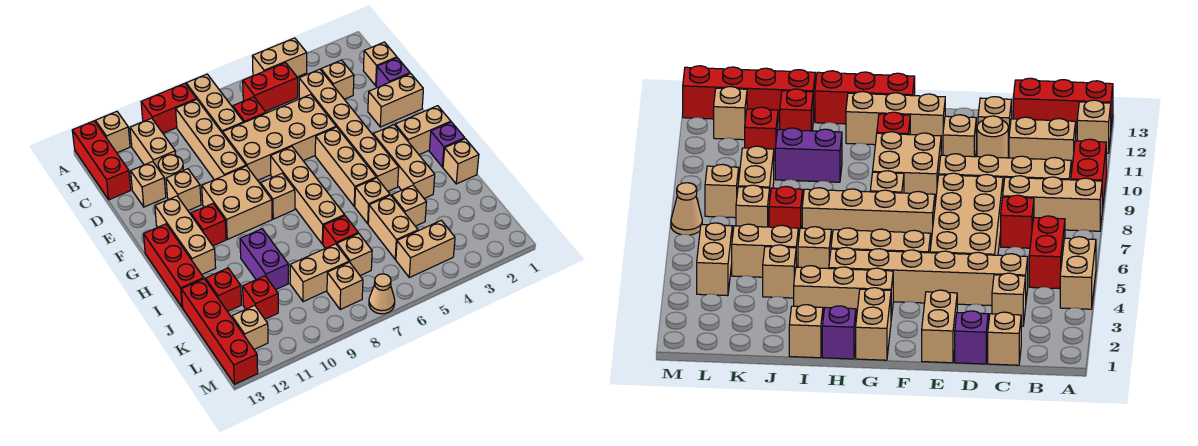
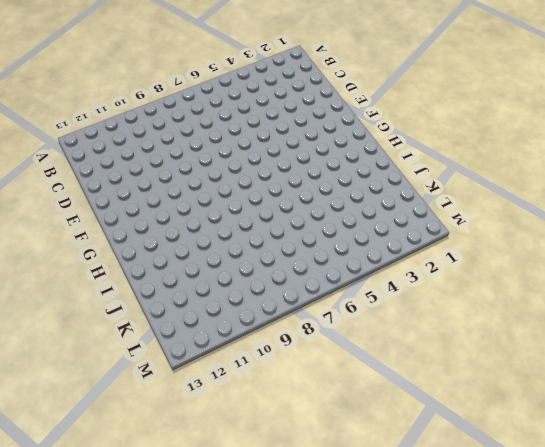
none -> tan brick A4:A5 level 1
none -> tan brick A8:C8 level 1
none -> red brick A9:A10 level 1
none -> tan brick A12 level 1

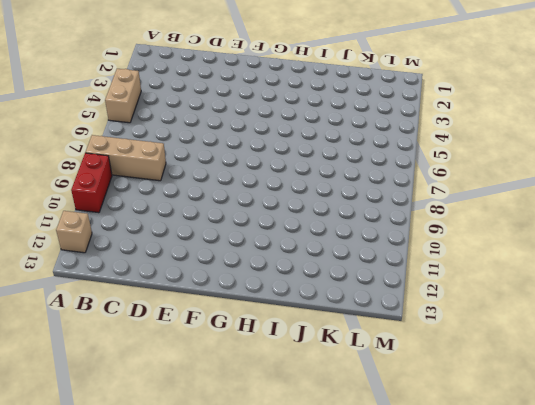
none -> red brick A13:C13 level 1
none -> red brick B5:B6 level 1
none -> tan brick B9:E9 level 1
none -> tan brick B11:C11 level 1

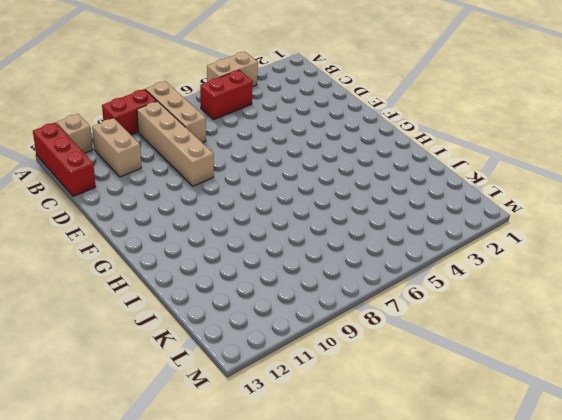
none -> tan brick C1 level 1
none -> tan brick C3 level 1
none -> tan brick C4:H4 level 1
none -> red brick C7 level 1

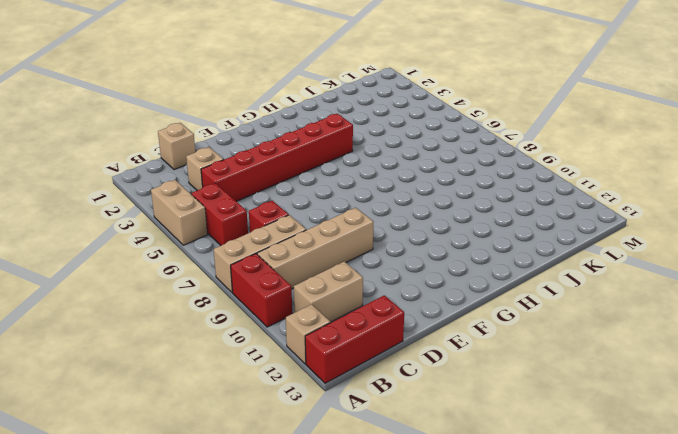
red brick C4:H4 level 1 -> tan brick C4:H4 level 1
none -> purple brick D1 level 1
none -> tan brick D5:E8 level 1
none -> tan round brick D11 level 1
none -> tan brick D12 level 1

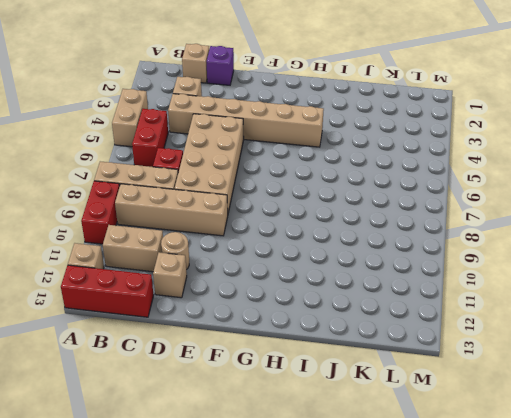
none -> tan brick E1:E2 level 1
none -> tan brick E11 level 1
none -> tan brick F5:H5 level 1
none -> tan brick F7:I7 level 1

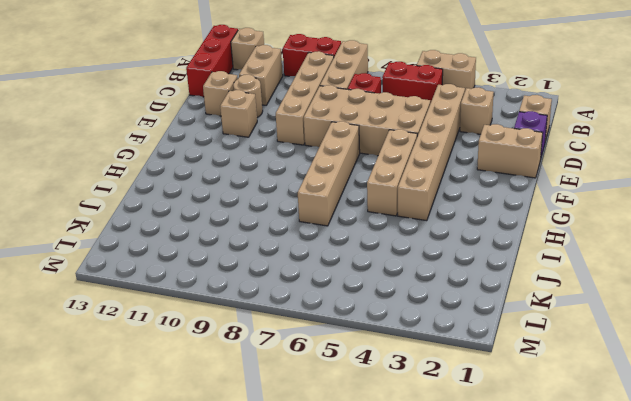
none -> tan brick F9:G10 level 1
none -> tan brick F12:H12 level 1
none -> tan brick G1:G2 level 1
none -> tan brick G3:I3 level 1

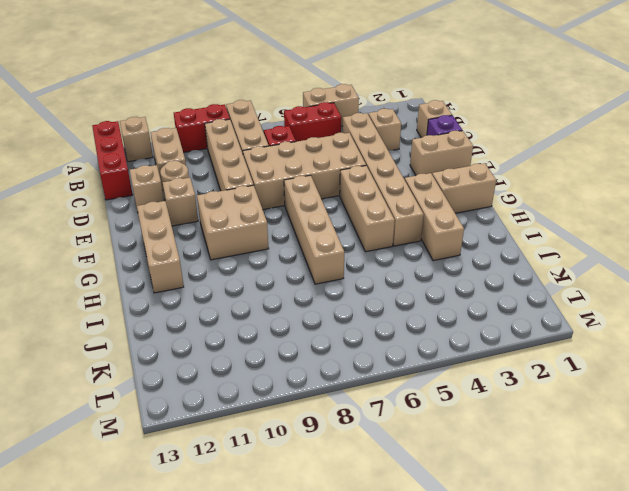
none -> tan brick G8 level 1
none -> red brick G11 level 1
none -> red brick G13:I13 level 1
none -> purple brick H1 level 1

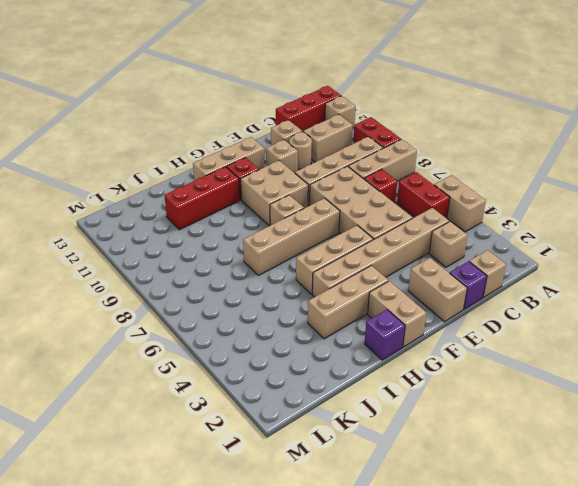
red brick H11:J11 level 1 -> red brick G13:I13 level 1
none -> tan brick I1 level 1
none -> tan brick I5 level 1
none -> purple brick I10:J10 level 1
none -> tan brick J4 level 1

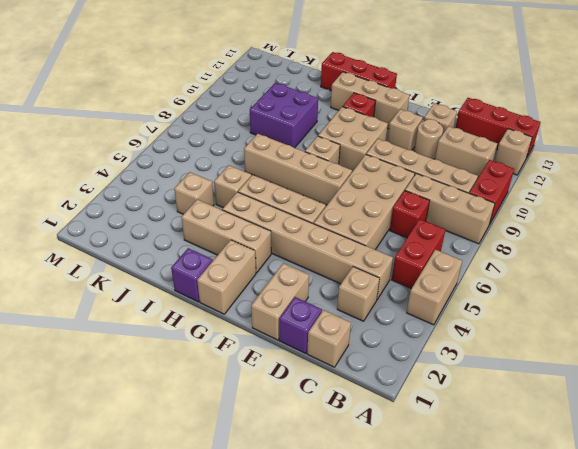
purple brick I9:J10 level 1 -> purple brick I10:J10 level 1
none -> tan brick I1 level 1
none -> tan brick J5:K5 level 1
none -> red brick J7 level 1
none -> red brick J12 level 1

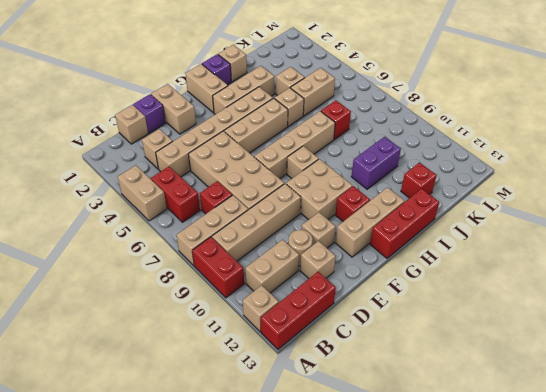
none -> red brick J13:M13 level 1
none -> tan brick K7 level 1
none -> tan brick K8:K9 level 1
none -> red brick K11 level 1

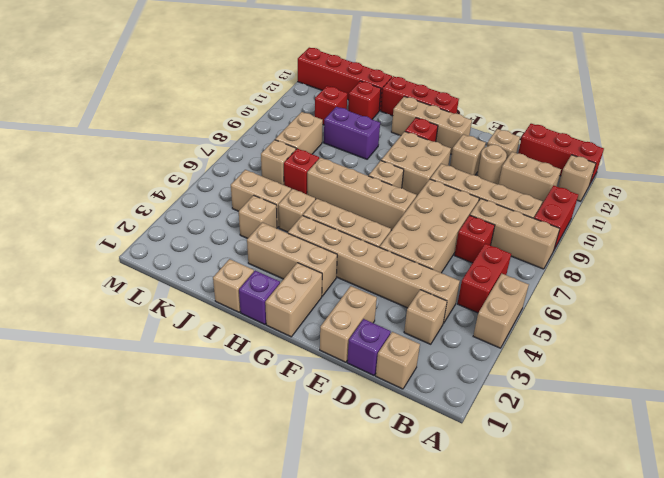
none -> tan brick L4:L5 level 1
none -> tan brick L8 level 1
none -> tan brick L12 level 1
none -> tan cone M7 level 1

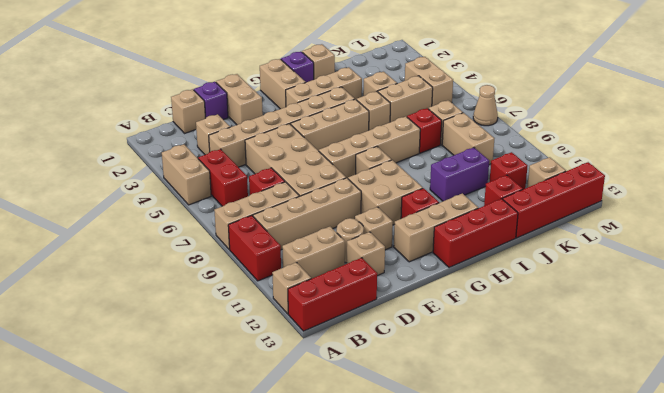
none -> tan brick L8 level 1

